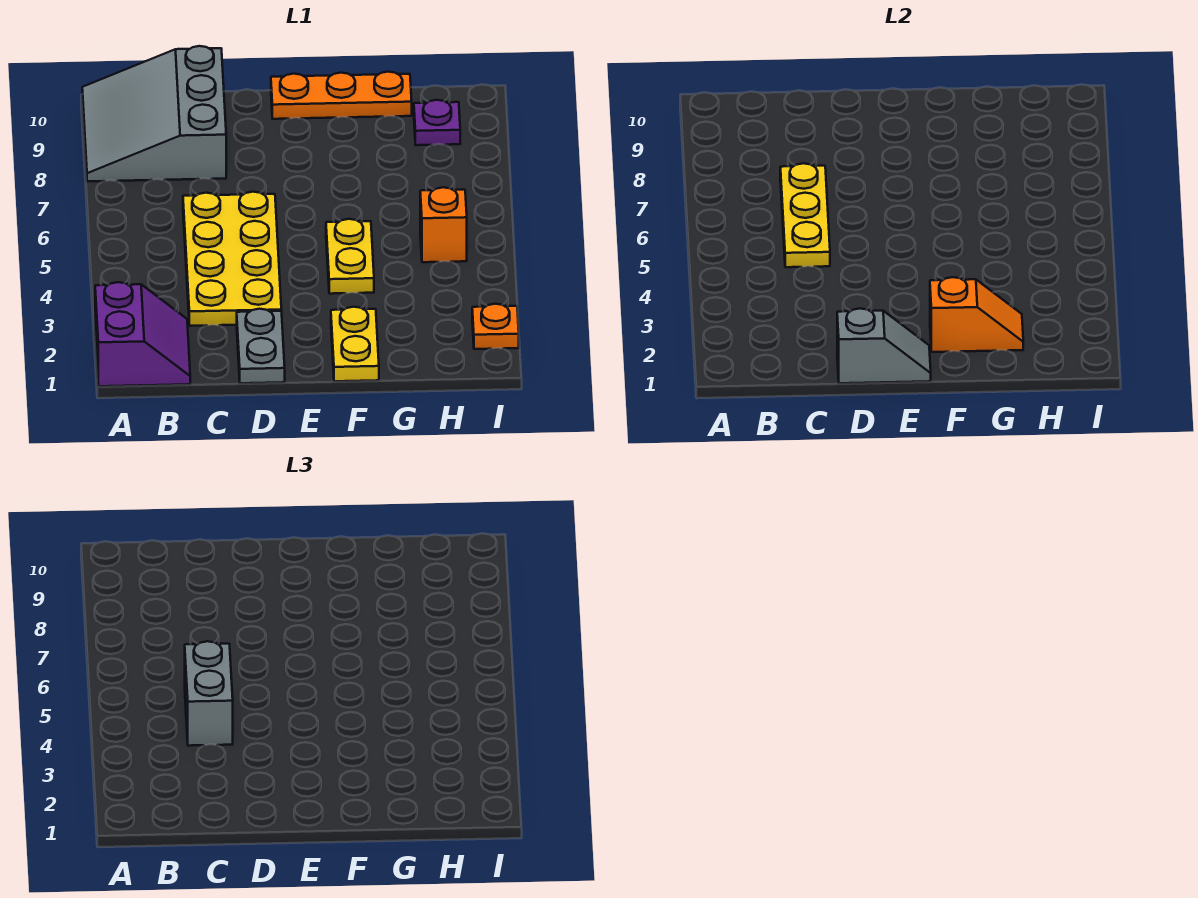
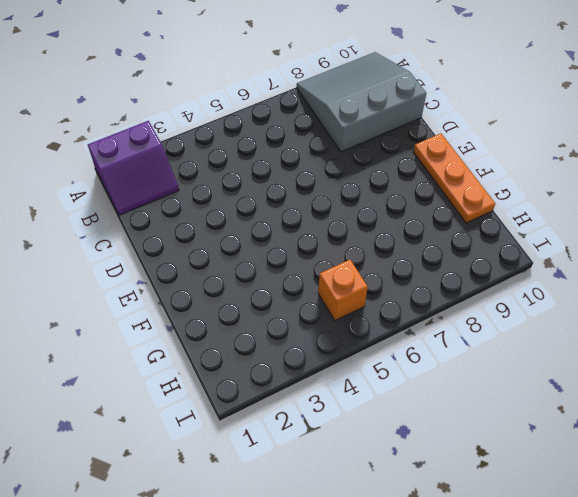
none -> yellow plate C3:D6 level 1
none -> grey plate D1:D2 level 1
none -> yellow plate F1:F2 level 1

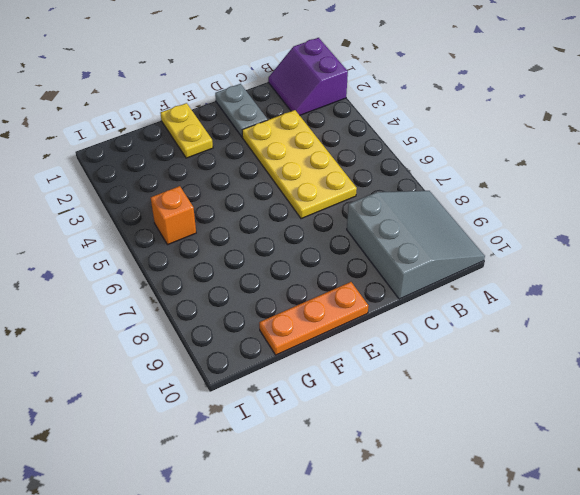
none -> yellow plate F4:F5 level 1
none -> purple plate H9 level 1
none -> orange plate I2 level 1

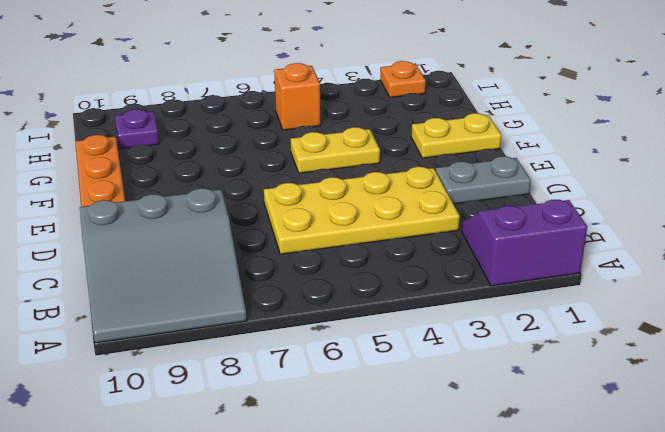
none -> yellow plate C5:C7 level 2
none -> grey slope D1:E1 level 2 top D
none -> orange slope F2:G2 level 2 top F

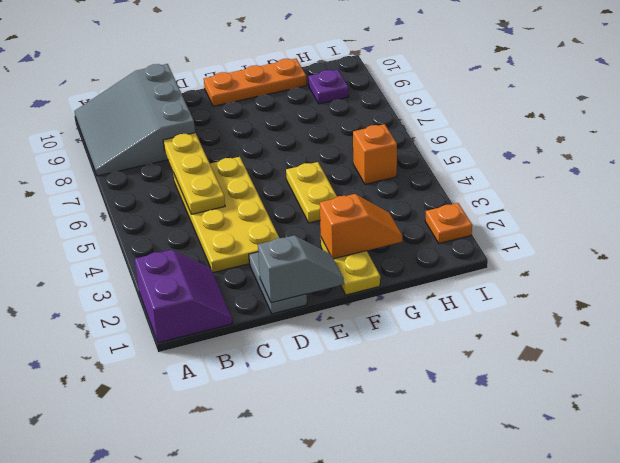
none -> grey brick C4:C5 level 3

